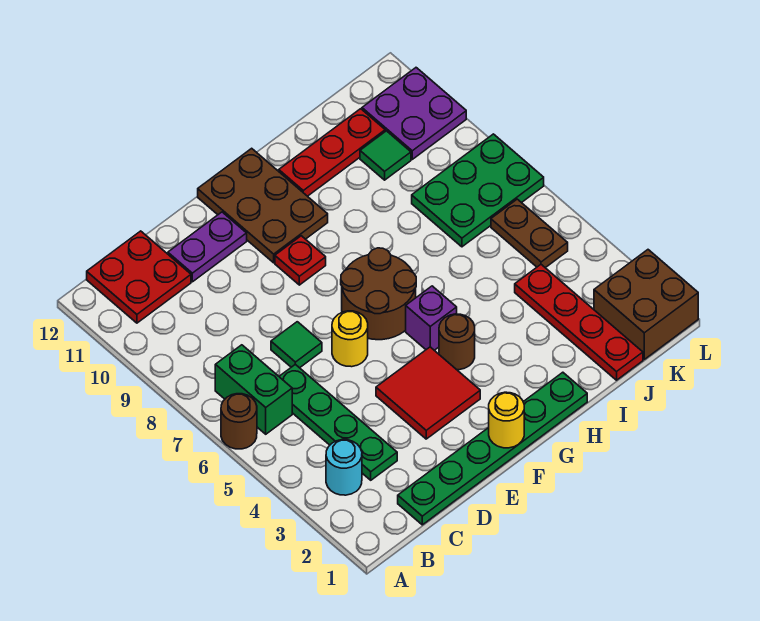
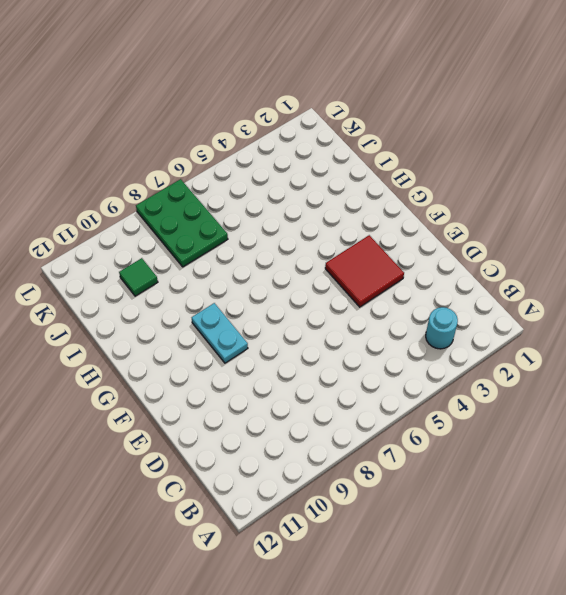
cyan plate F9:G9 level 1 -> red plate F9 level 1
none -> brown round brick A6 level 1
none -> green brick B6:B7 level 1
none -> red plate B11:C12 level 1

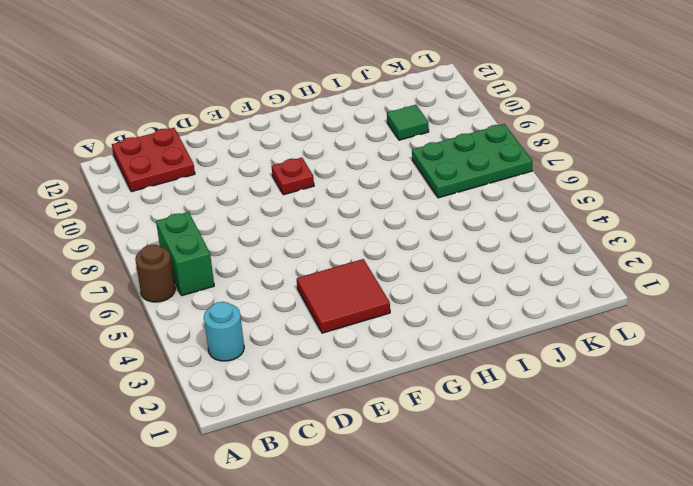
none -> green plate C1:H1 level 1
none -> green plate C3:C6 level 1
none -> green tile D7 level 1

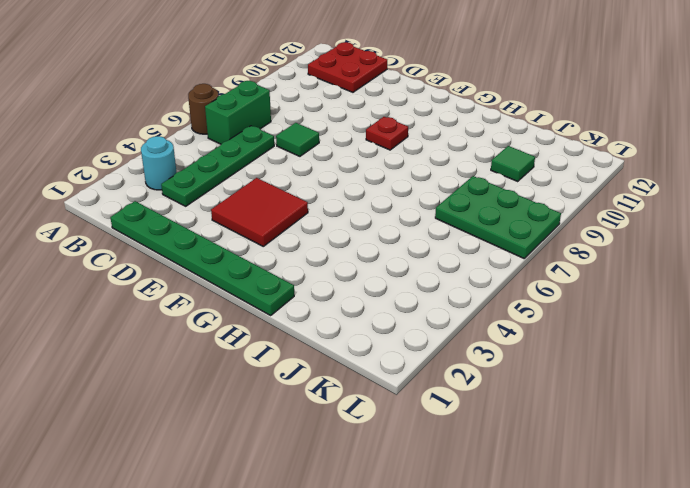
none -> purple plate D11:E11 level 1
none -> yellow round brick E6 level 1
none -> brown round brick F6:G7 level 1

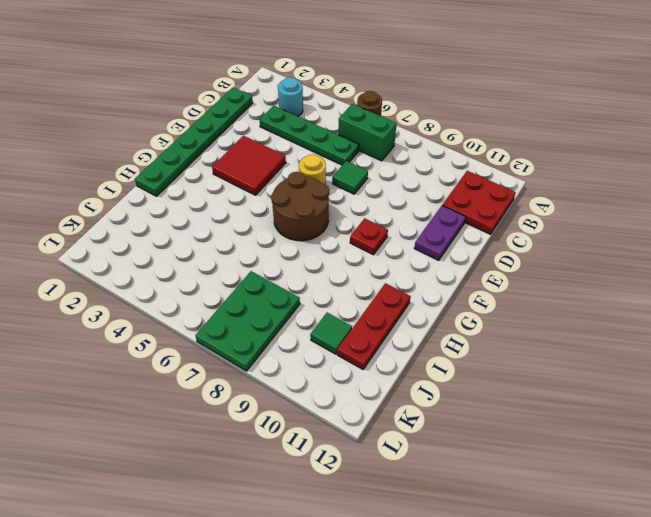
none -> brown plate F10:G12 level 1
none -> brown round brick G4 level 1
none -> purple brick G5 level 1

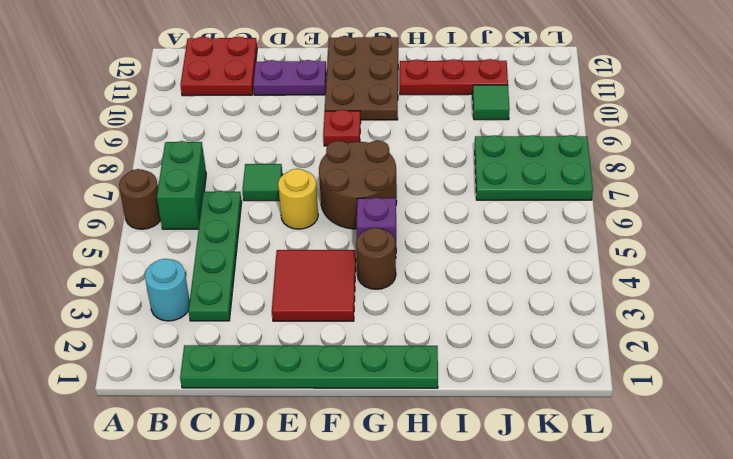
none -> red plate J1:J4 level 1
none -> brown brick K1:L2 level 1
none -> brown plate K5:K6 level 1

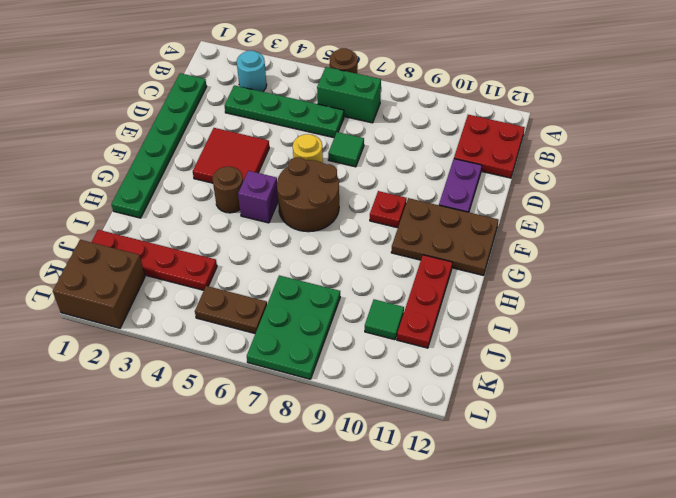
none -> purple plate K10:L11 level 1
none -> yellow round brick F1 level 2

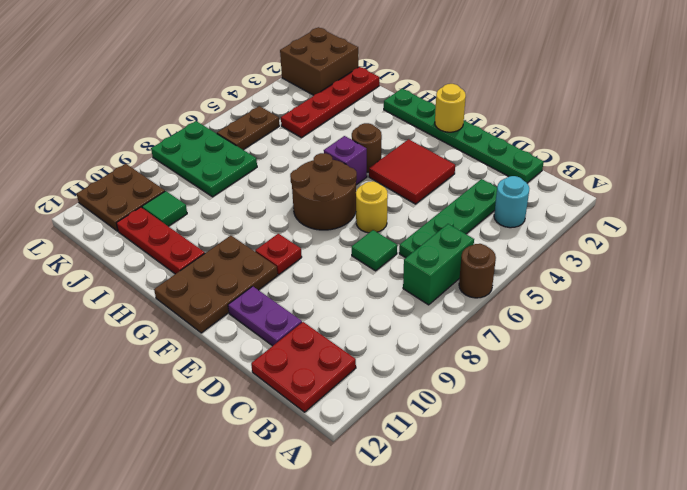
brown plate K10:L11 level 1 -> purple plate K10:L11 level 1

